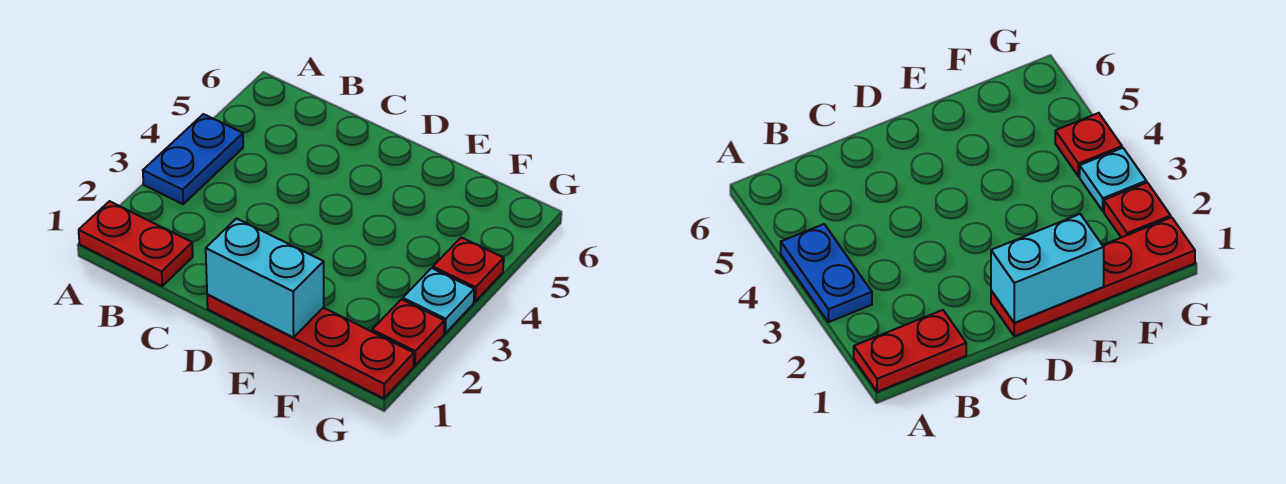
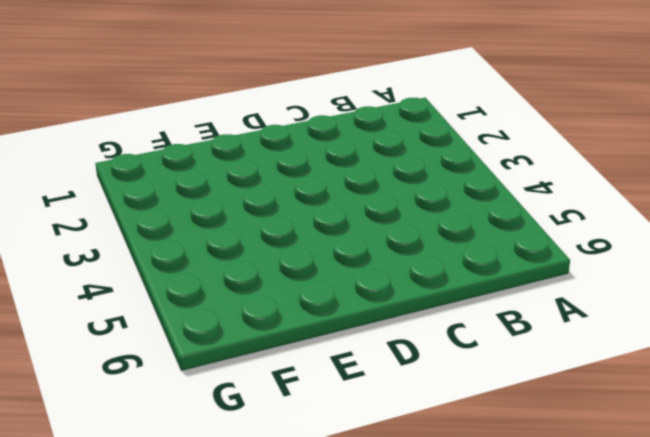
none -> red plate A1:B1 level 1
none -> blue plate A3:A4 level 1

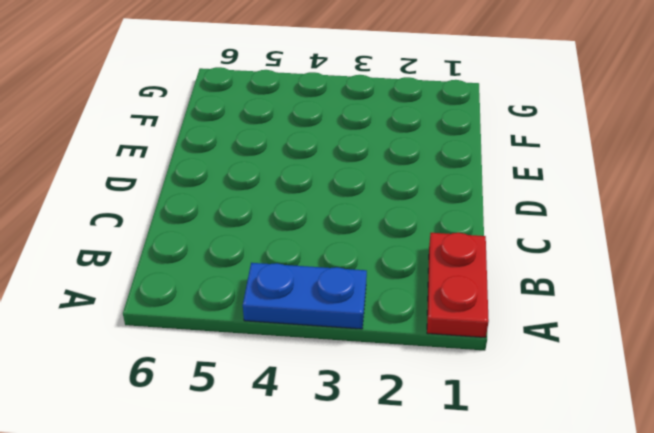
none -> red plate D1:G1 level 1
none -> red plate G2 level 1

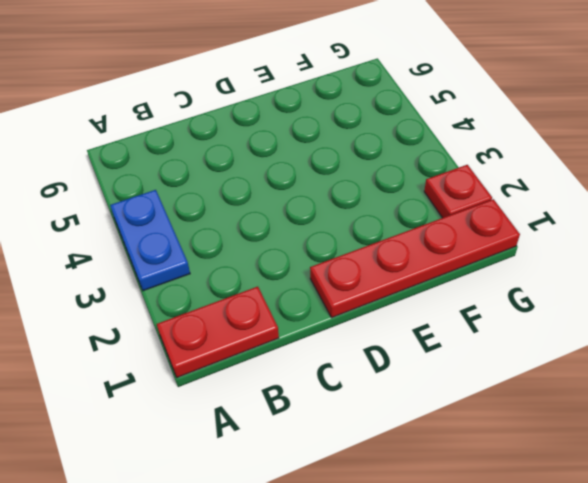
none -> cyan plate G3 level 1
none -> red plate G4 level 1

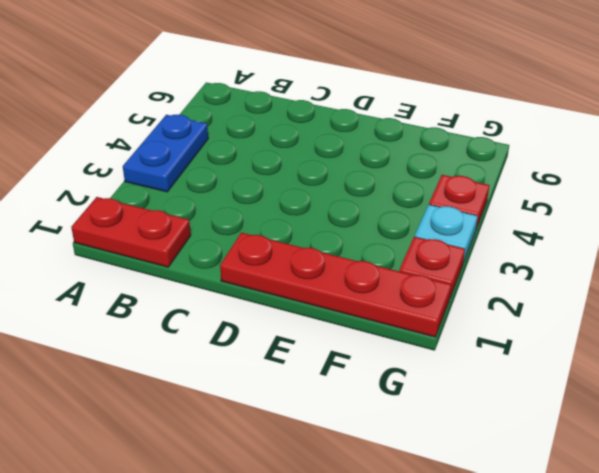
none -> cyan brick D1:E1 level 2

